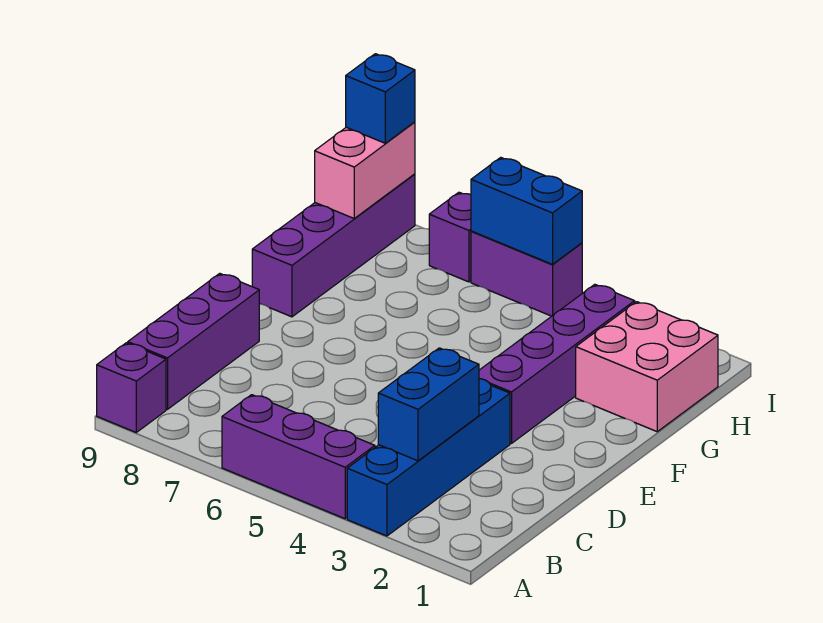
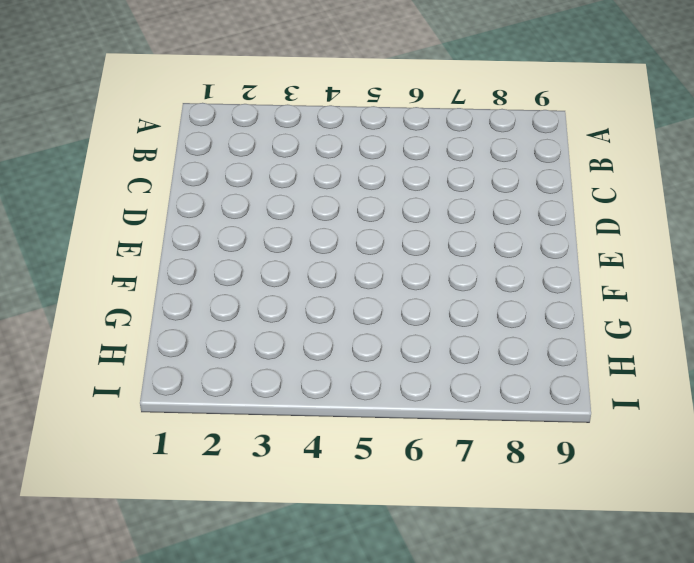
none -> blue brick A3:D3 level 1
none -> purple brick A4:A6 level 1
none -> purple brick A9 level 1

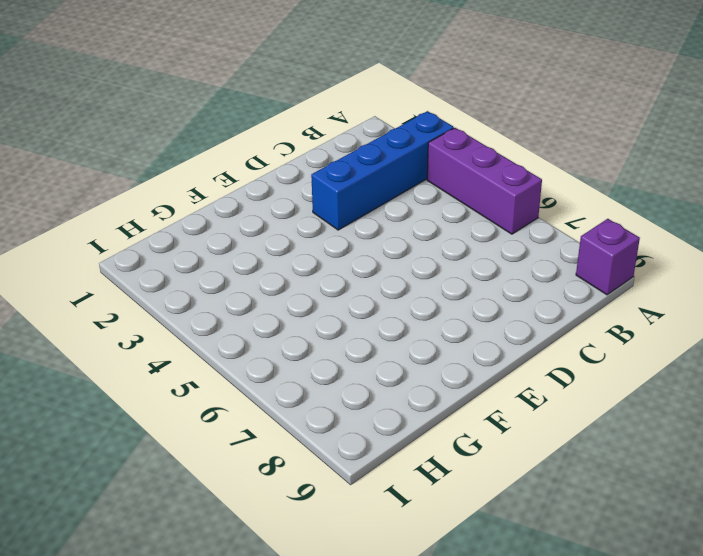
none -> purple brick B9:D9 level 1
none -> purple brick E3:H3 level 1
none -> purple brick F9:I9 level 1

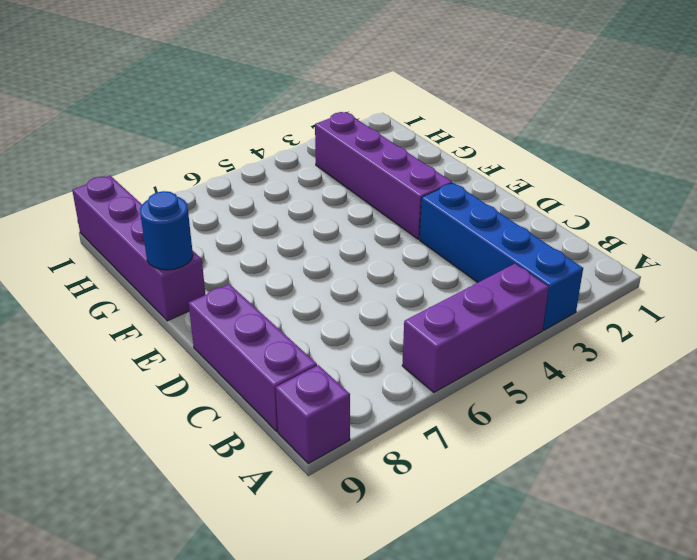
blue round brick F9 level 2 -> none
none -> pink brick G1:H2 level 1
none -> purple brick I5:I6 level 1
none -> purple brick I7 level 1

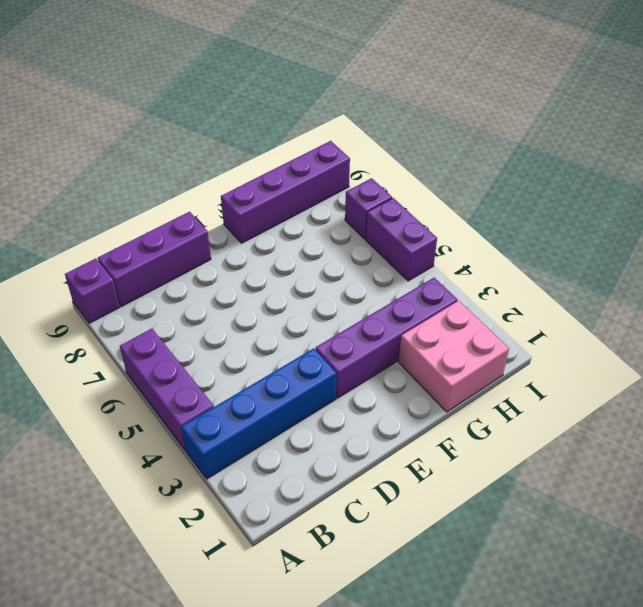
none -> blue brick B3:C3 level 2
none -> pink brick H9:I9 level 2
none -> blue brick I5:I6 level 2

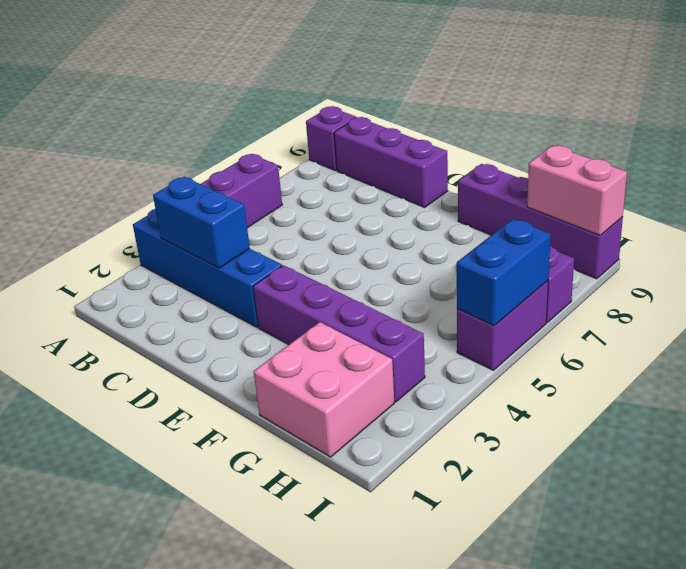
none -> blue brick I9 level 3

